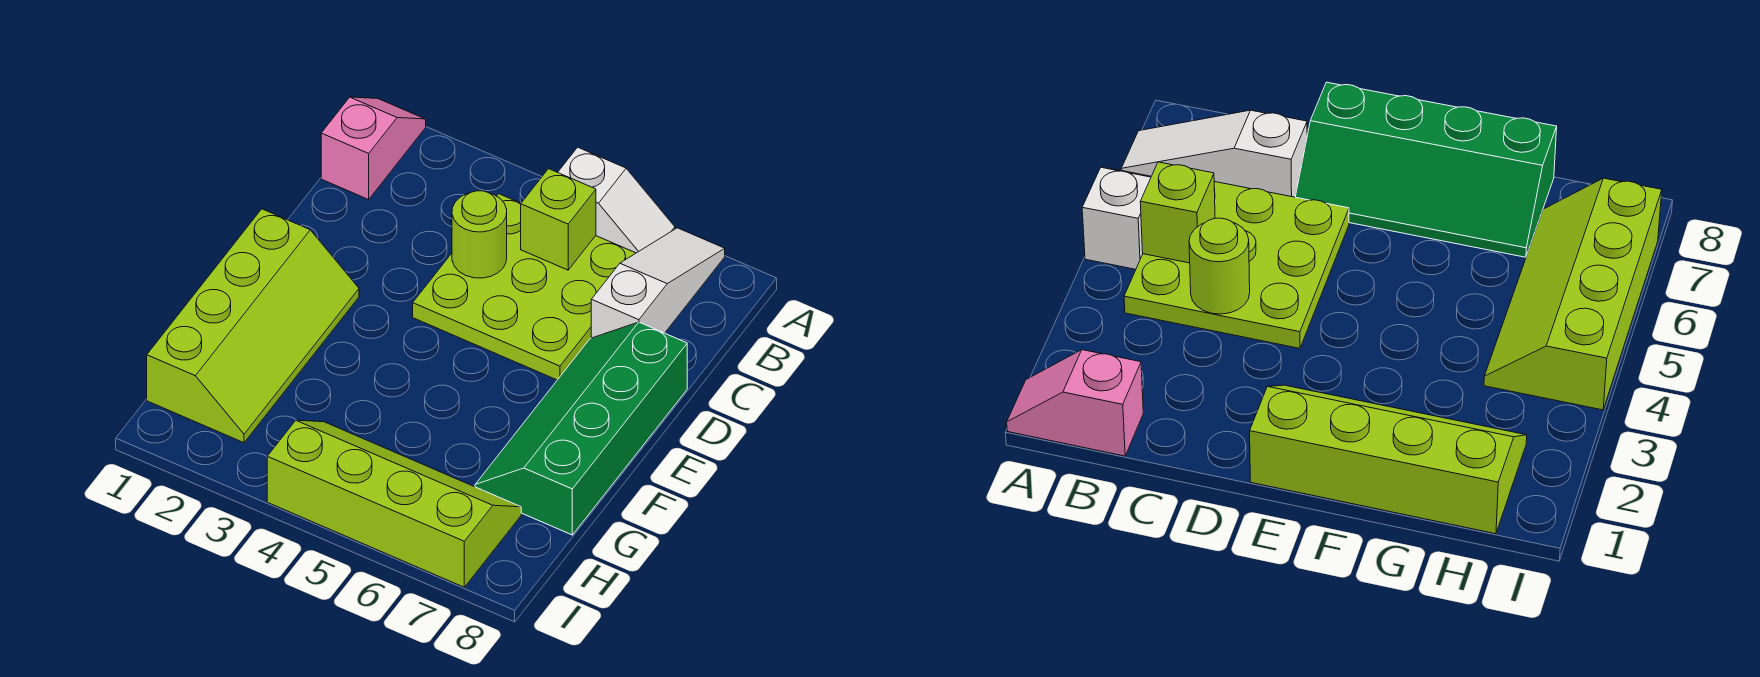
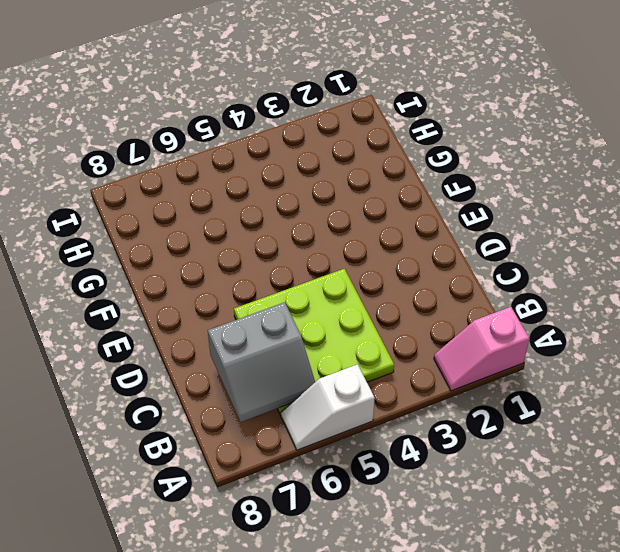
pink slope A1:A2 level 1 top 1 -> pink slope A1:B1 level 1 top B
grey slope B6:C7 level 2 top C -> none
none -> white slope A7:C7 level 1 top C
none -> green slope D7:G8 level 1 top 8

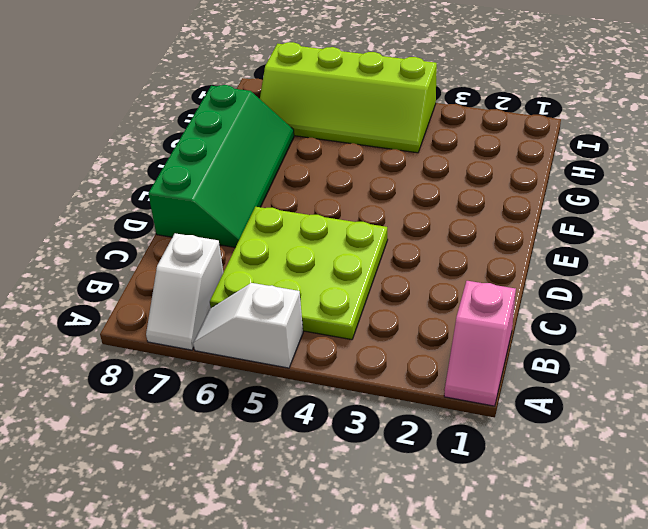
white slope A7:B7 level 1 top B -> white slope A7:C7 level 1 top C
none -> lime slope E1:H2 level 1 top 1
none -> lime brick B5 level 2

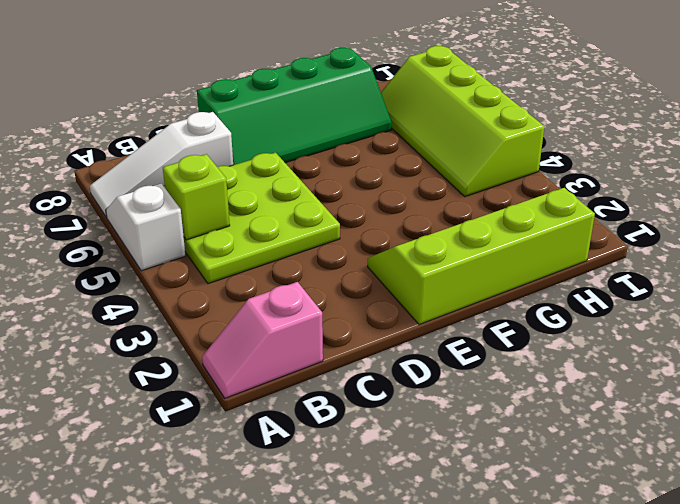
none -> lime round brick C4 level 2

